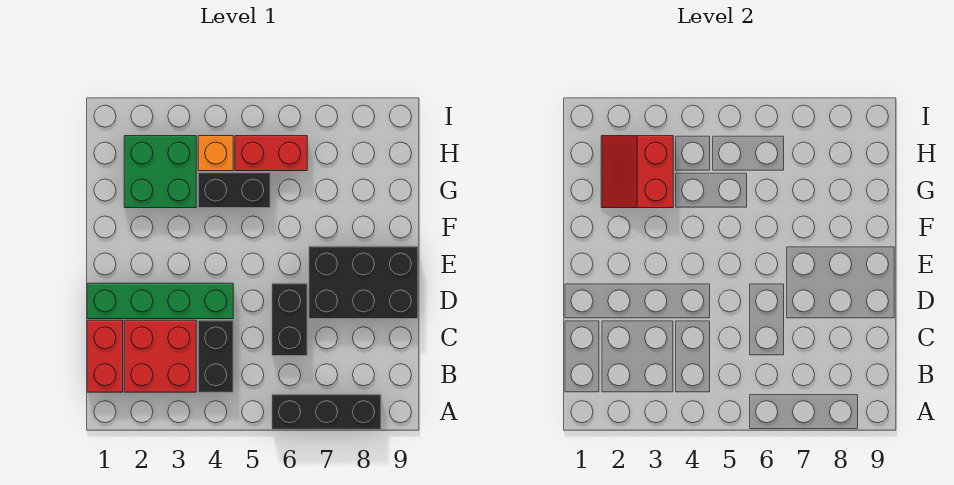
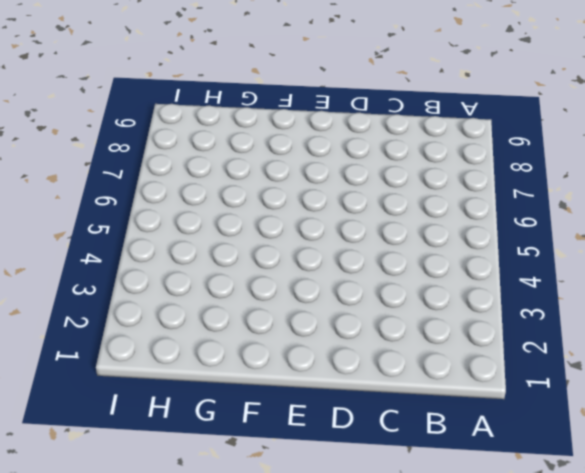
none -> black brick A6:A8 level 1
none -> red brick B1:C1 level 1
none -> red brick B2:C3 level 1

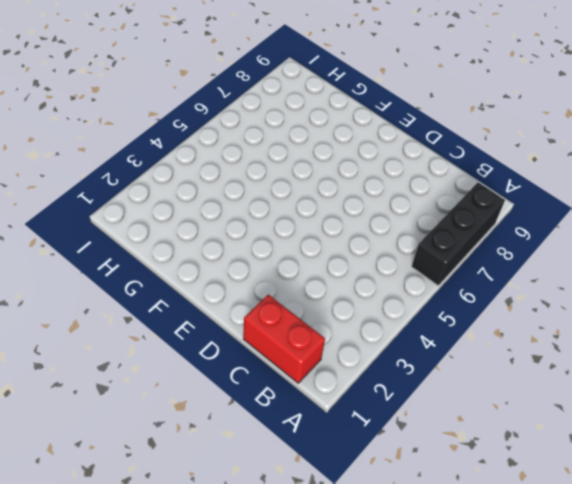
none -> red brick B2:C3 level 1
none -> black brick B4:C4 level 1
none -> black brick C6:D6 level 1

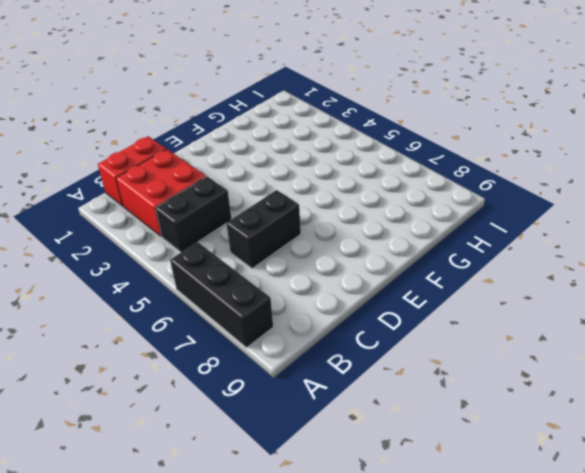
none -> green brick D1:D4 level 1
none -> black brick D7:E9 level 1
none -> green brick G2:H3 level 1

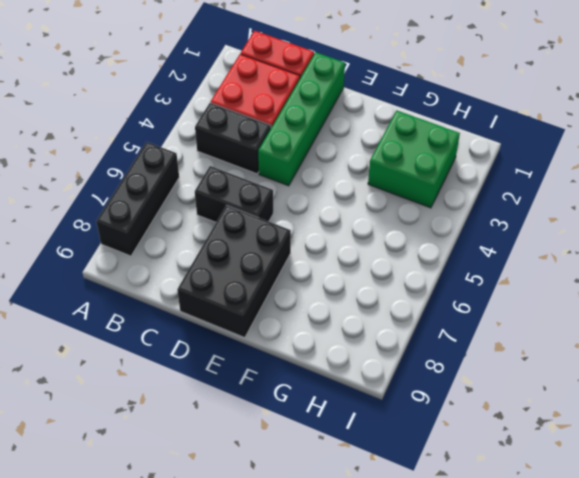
none -> black brick G4:G5 level 1
none -> orange brick H4 level 1
none -> red brick H5:H6 level 1

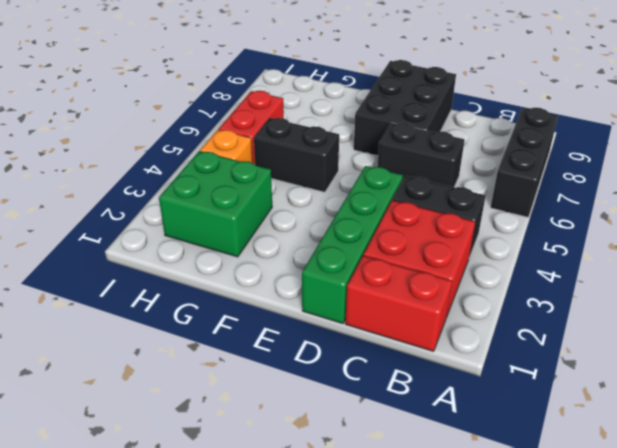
black brick F5:G5 level 1 -> black brick G4:G5 level 1
none -> red slope G2:H3 level 2 top 3

